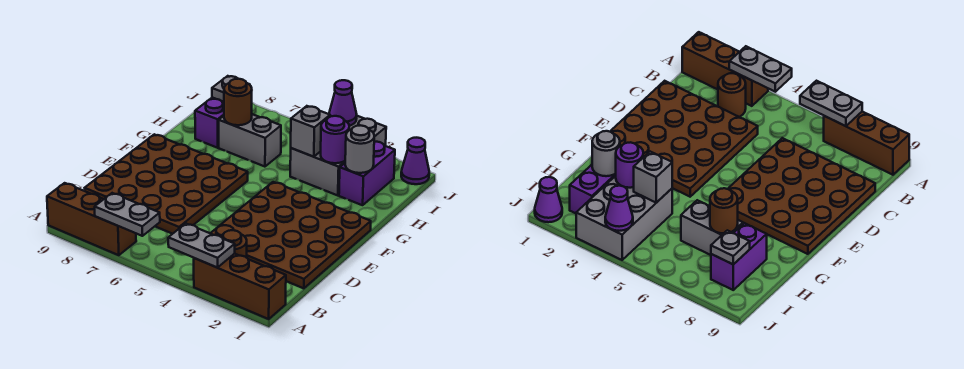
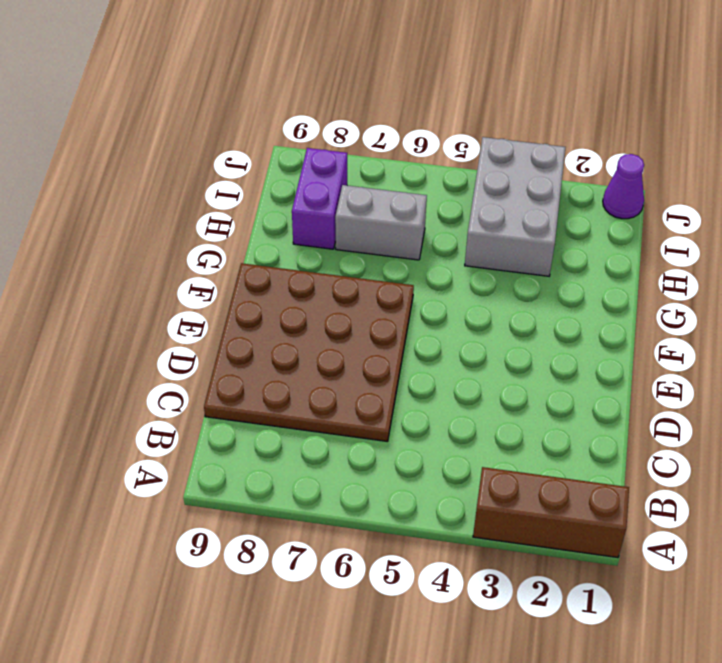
none -> brown brick A7:A9 level 1
none -> brown round brick B3 level 1
none -> brown plate C1:F4 level 1

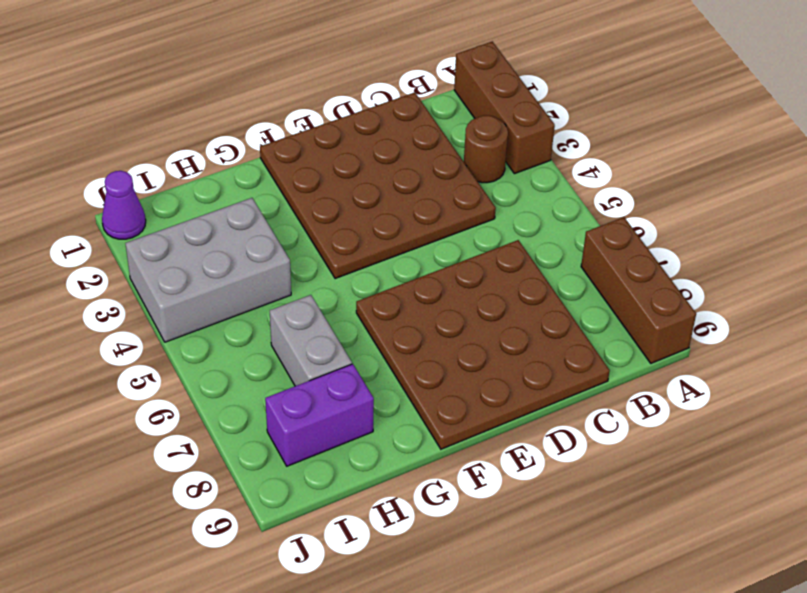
none -> purple brick H2:I2 level 1
none -> grey plate A3:A4 level 2
none -> grey plate A6:A7 level 2

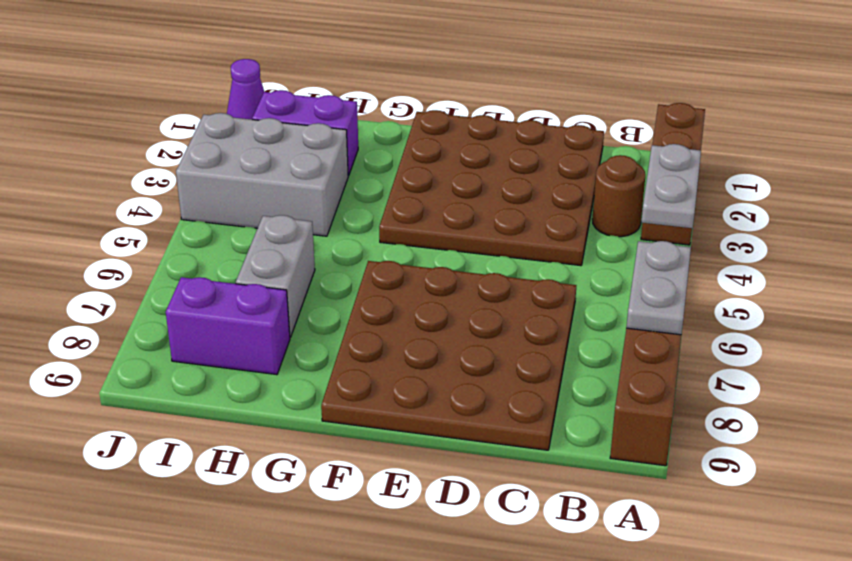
none -> grey round brick H2 level 2
none -> purple round brick H3 level 2
none -> grey brick H4 level 2

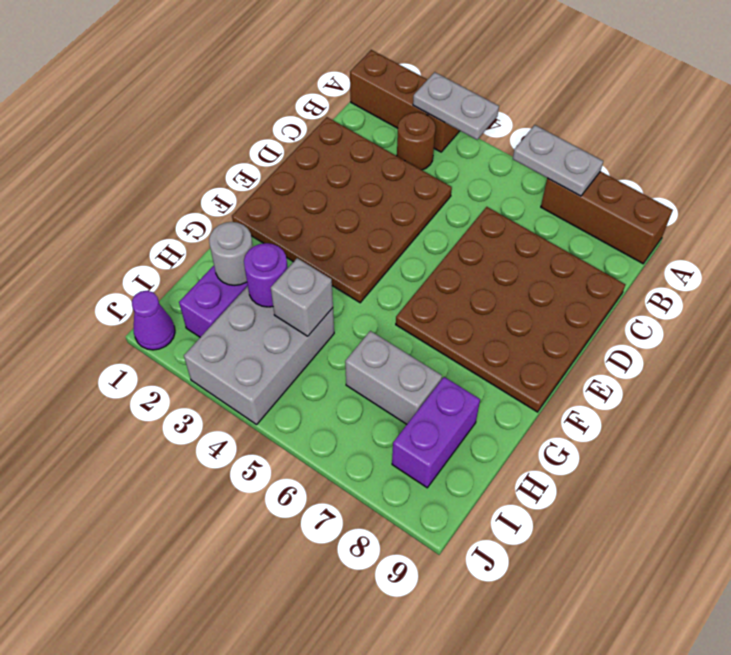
none -> brown round brick H7 level 2
none -> grey plate I8 level 2
none -> purple cone J4 level 2

